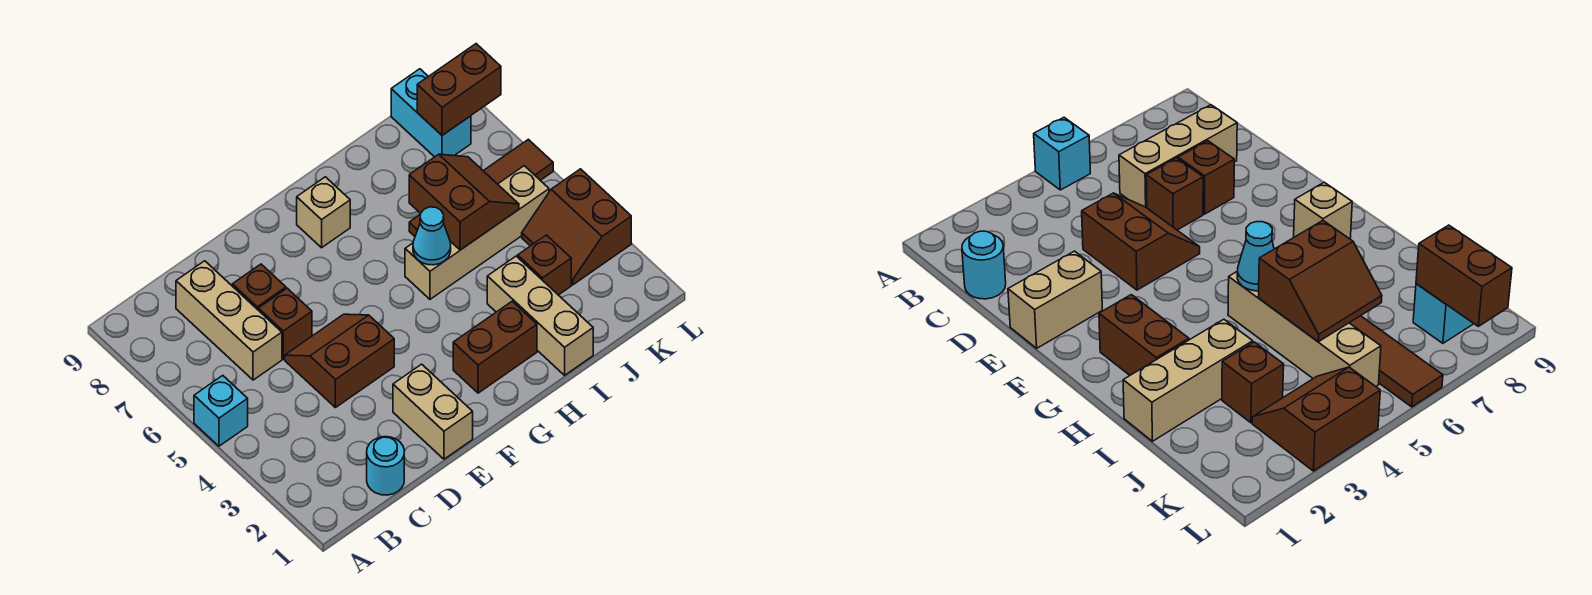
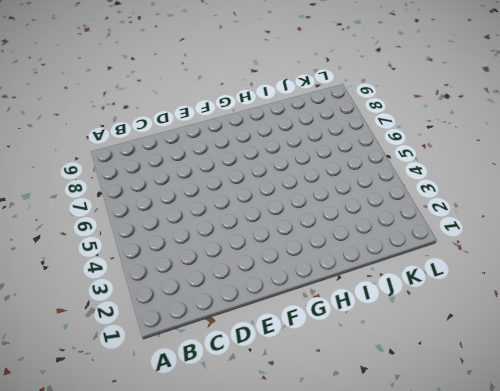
none -> cyan brick A5 level 1
none -> cyan round brick C1 level 1
none -> tan brick C6:C8 level 1

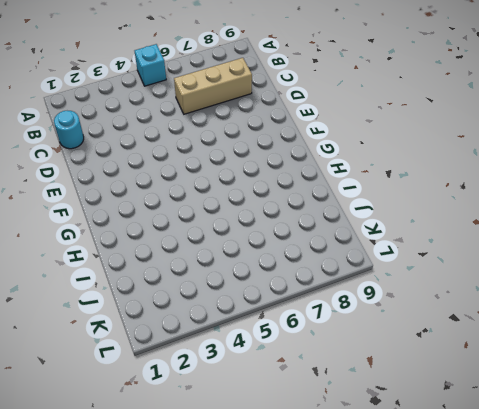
none -> brown slope D4:E5 level 1 top 4
none -> brown brick D6 level 1
none -> brown brick D7 level 1

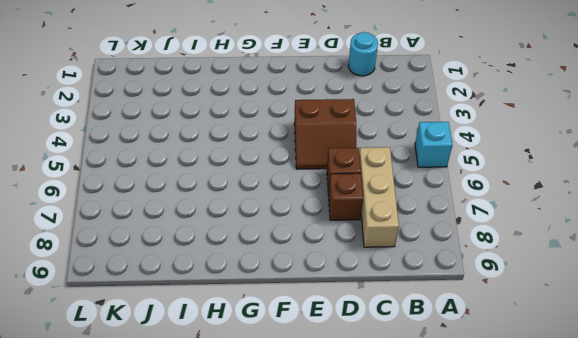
none -> tan brick E1:E2 level 1
none -> brown brick G2:H2 level 1
none -> tan brick G8 level 1

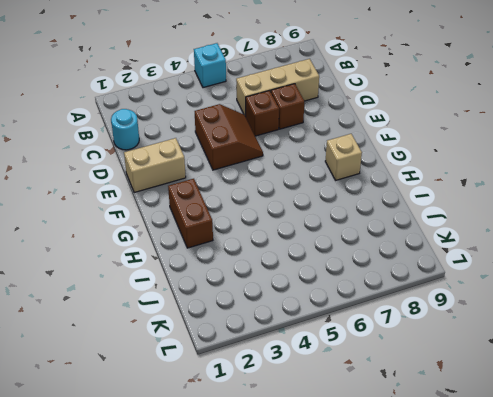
none -> tan brick H5:K5 level 1
none -> tan brick I1:I3 level 1
none -> brown tile I6:L6 level 1

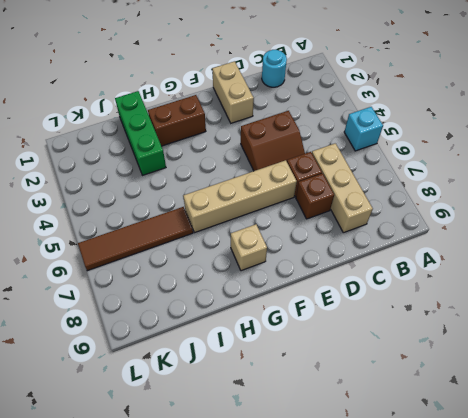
tan brick E6:H6 level 1 -> tan brick H5:K5 level 1
green brick I1:I3 level 1 -> tan brick I1:I3 level 1
none -> brown brick J3 level 1
none -> brown slope K3:L4 level 1 top L
none -> cyan brick K8:K9 level 1

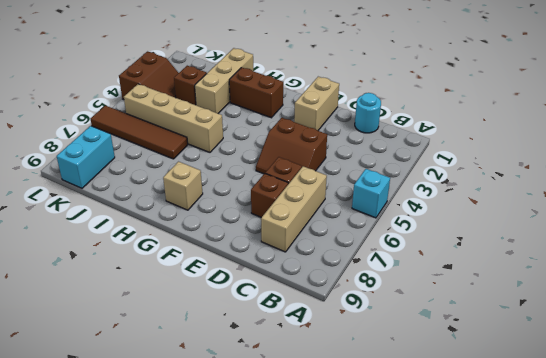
none -> cyan cone H5 level 2
none -> brown slope I5:J6 level 2 top I
none -> brown brick K8:L8 level 2

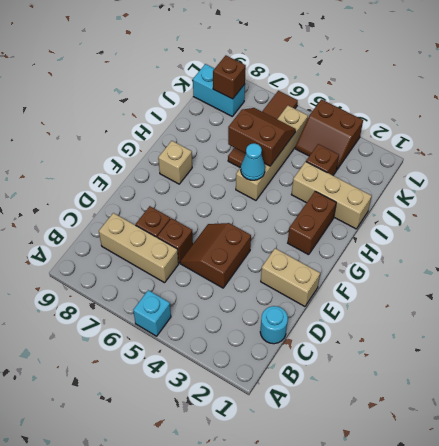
brown brick K8 level 2 -> brown brick K8:L8 level 2

